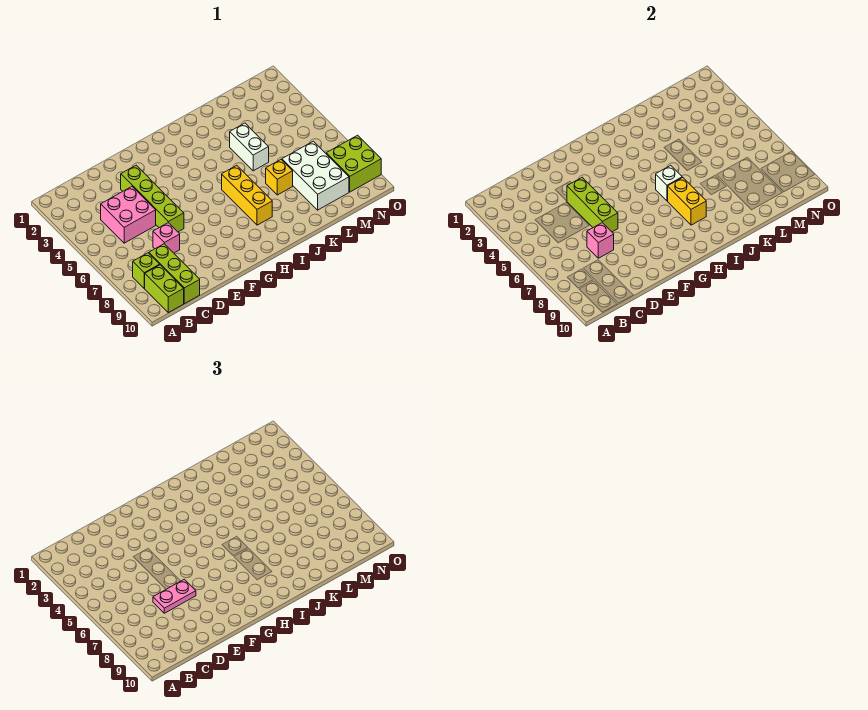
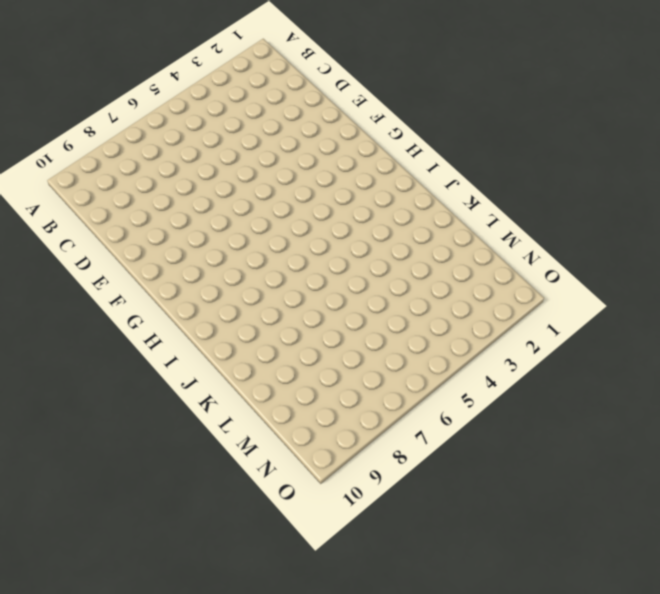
none -> lime brick B8 level 1
none -> lime brick B9:B10 level 1
none -> pink brick C4:D5 level 1

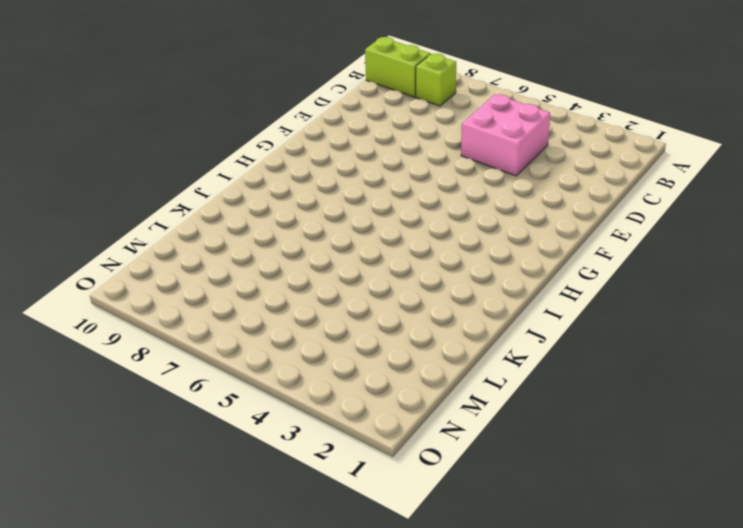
none -> lime brick C8:C10 level 1
none -> pink brick D7 level 1
none -> lime brick E3:E6 level 1

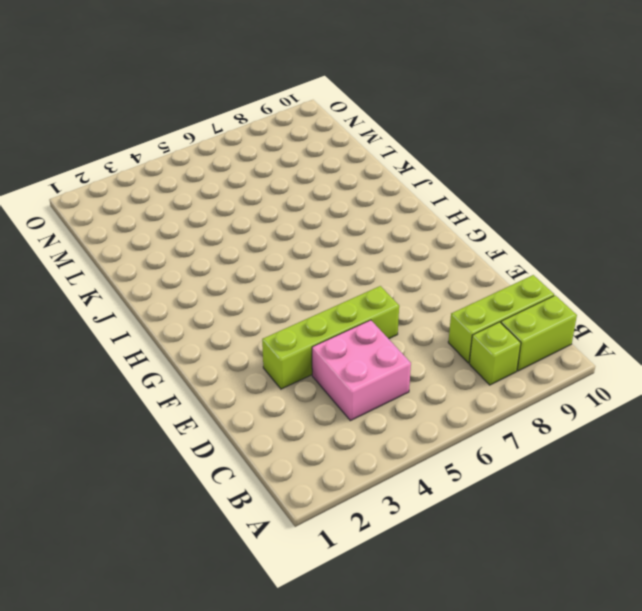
none -> pink brick D7 level 1
none -> yellow brick I6:I8 level 1
none -> white brick K4:K5 level 1

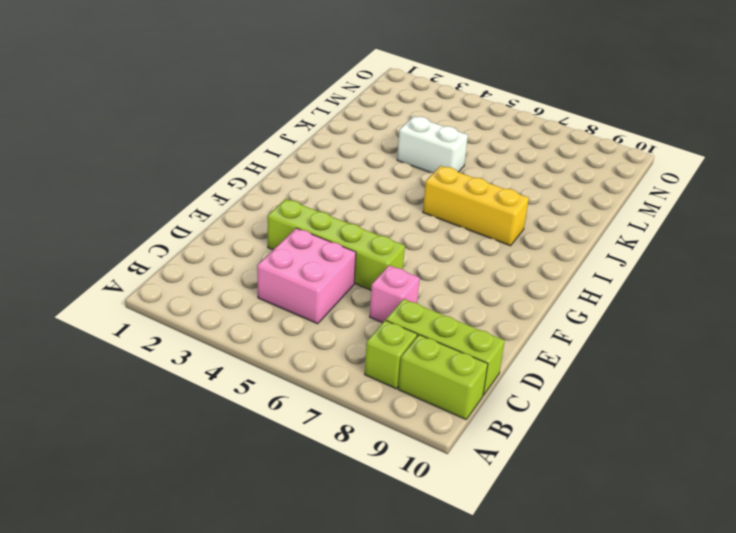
none -> yellow brick K7 level 1
none -> white brick L7:M9 level 1
none -> lime brick N8:O9 level 1

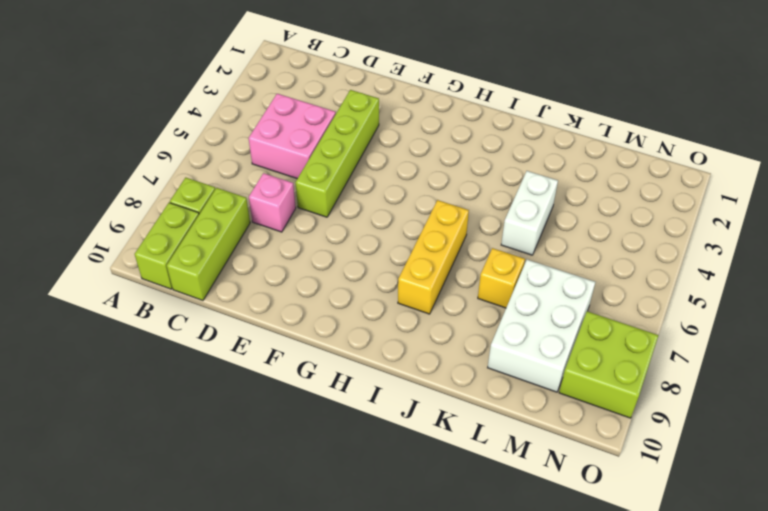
none -> pink brick D7 level 2
none -> lime brick E4:E6 level 2
none -> white brick I6 level 2

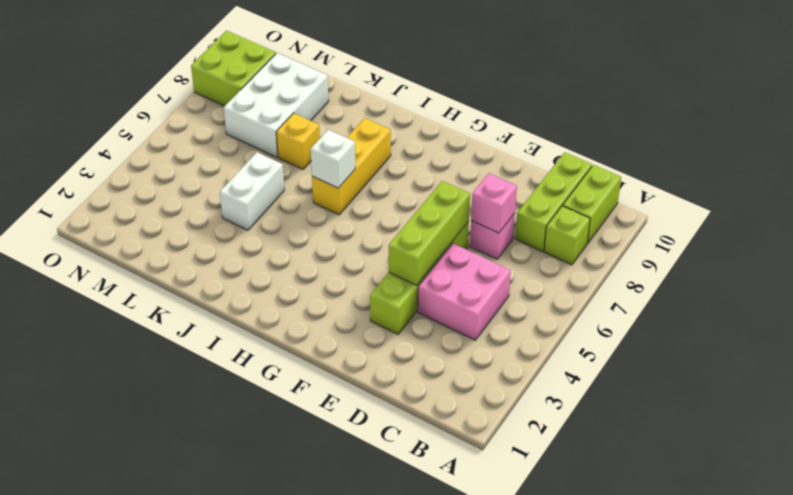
none -> yellow brick I7:I8 level 2
none -> pink plate D7:E7 level 3

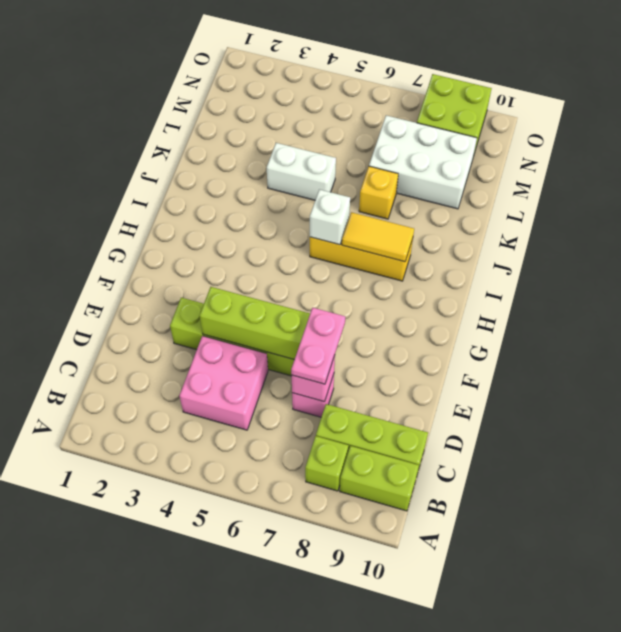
yellow tile I7:I8 level 2 -> yellow brick I7:I8 level 2

